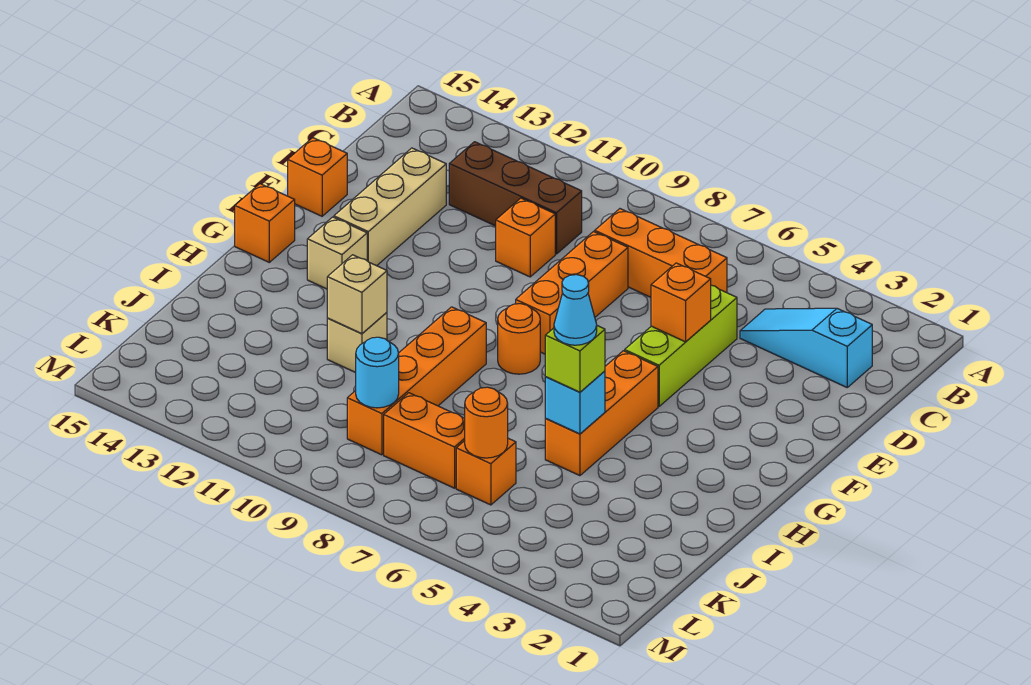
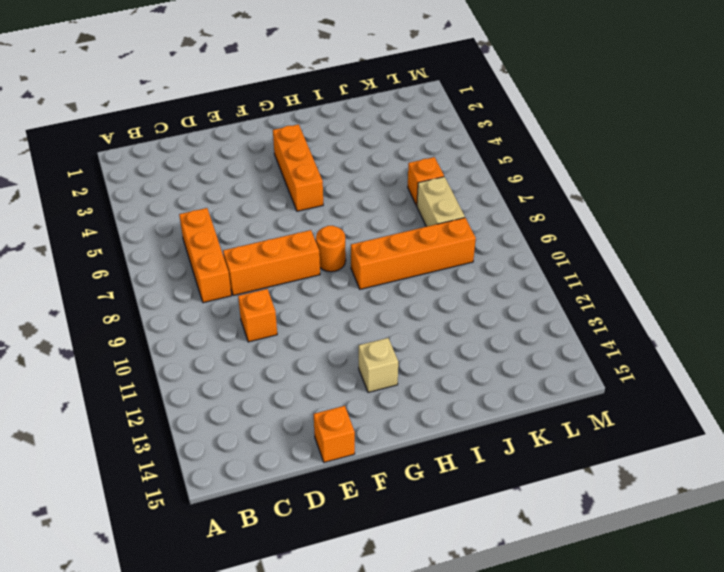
orange brick G3:G5 level 1 -> orange brick G5:I5 level 1
tan brick K7:K8 level 1 -> orange brick K7:K8 level 1
none -> cyan slope C2:C4 level 1 top 2
none -> brown brick C10:C12 level 1
none -> lime brick D5:F5 level 1

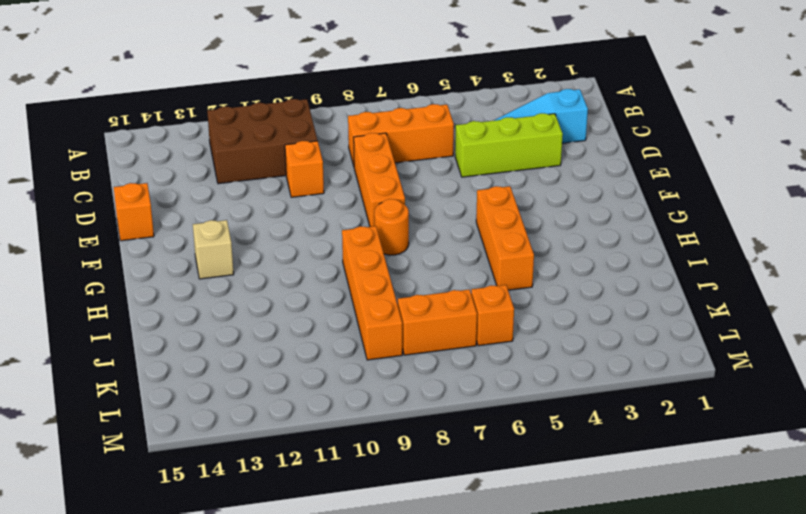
brown brick B10:C12 level 1 -> brown brick C10:C12 level 1
lime brick D3:D5 level 1 -> lime brick D5:F5 level 1
none -> tan brick D13:F13 level 1
none -> orange brick G15 level 1
none -> tan brick I11 level 1

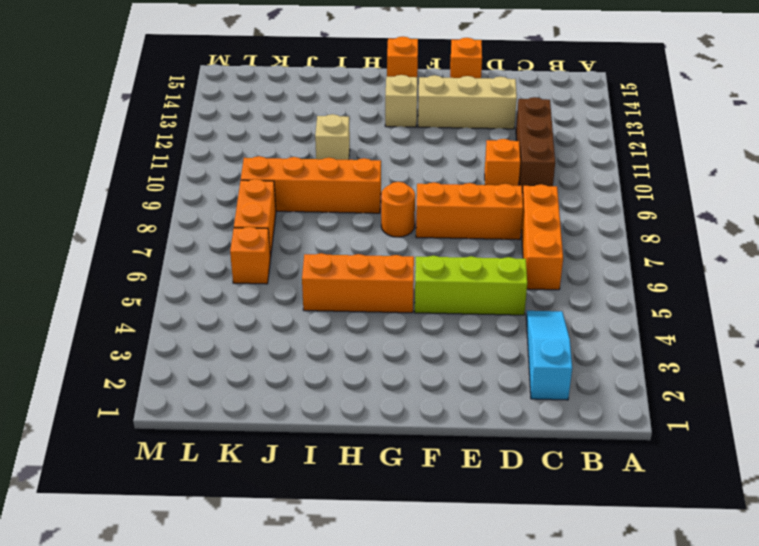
none -> orange brick E5 level 2
none -> cyan brick I5 level 2
none -> tan brick I11 level 2

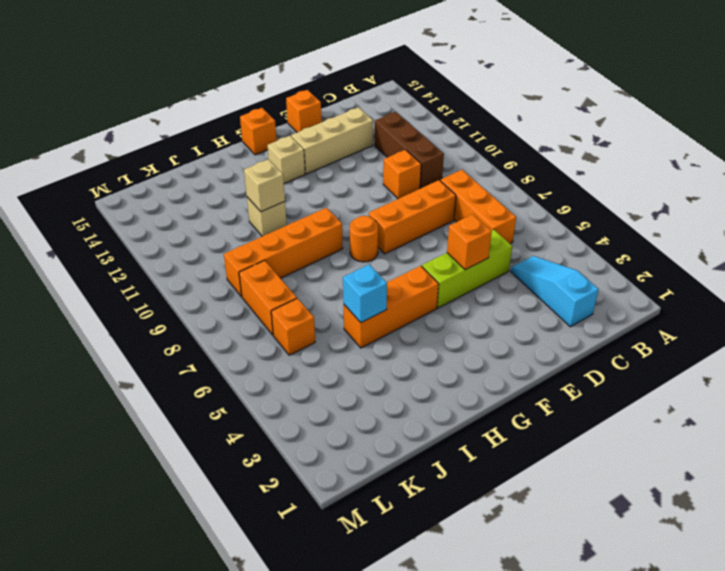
none -> orange round brick K6 level 2
none -> cyan round brick K9 level 2
none -> lime brick I5 level 3

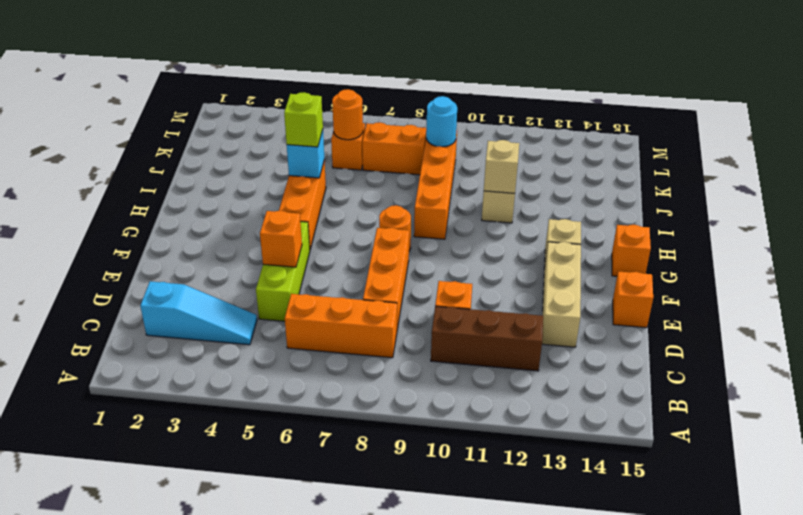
none -> cyan cone I5 level 4

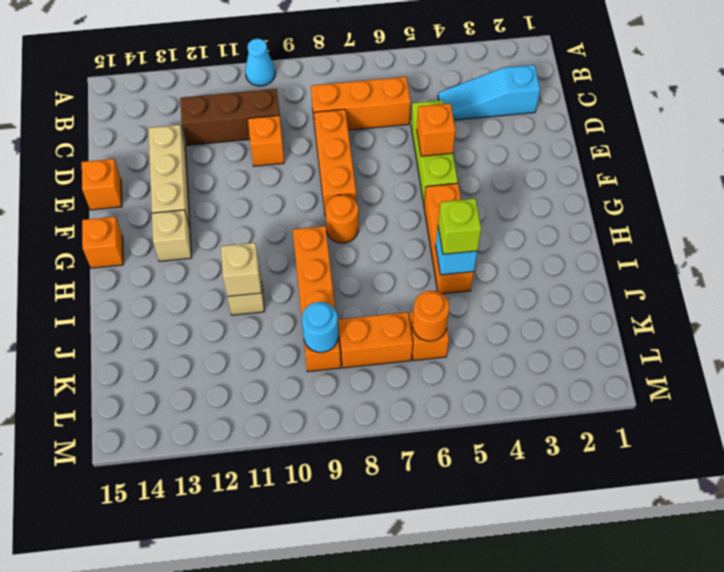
cyan cone A10 level 1 -> cyan cone I5 level 4

